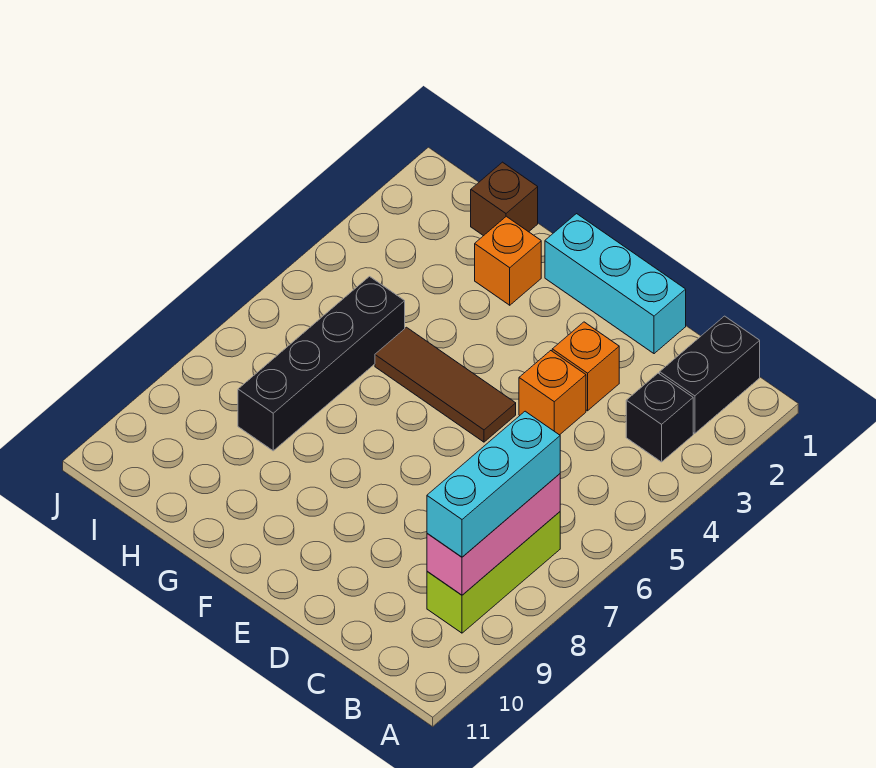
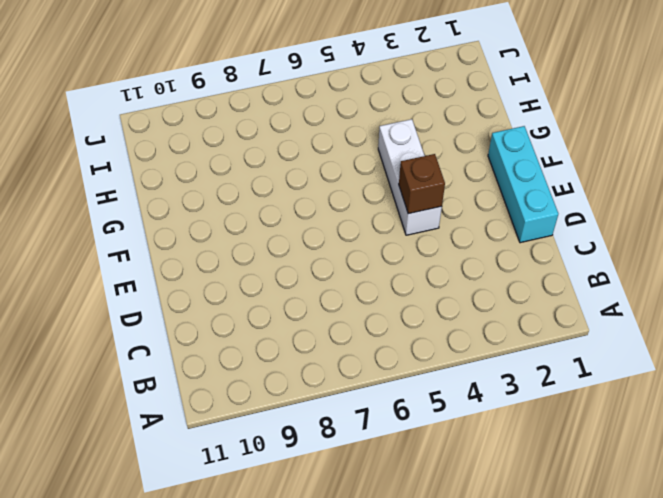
white brick E4:G4 level 1 -> none
brown brick E4 level 2 -> brown brick H1 level 1
none -> black brick B1:B2 level 1
none -> black brick B3 level 1
none -> lime brick B7:B9 level 1

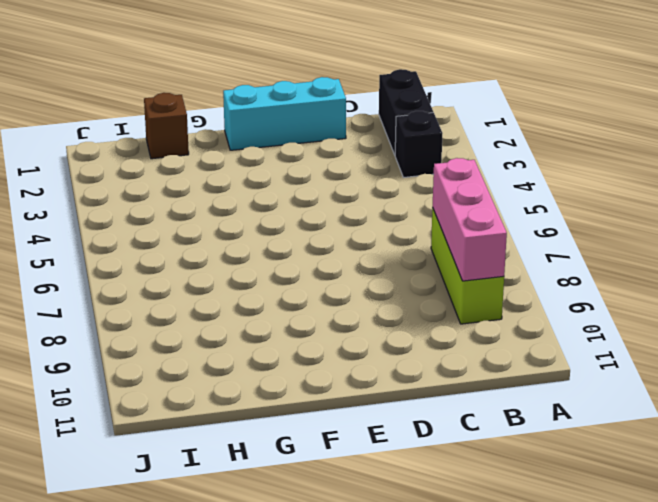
none -> orange brick D3 level 1
none -> orange brick D4 level 1
none -> brown tile E5:G5 level 1

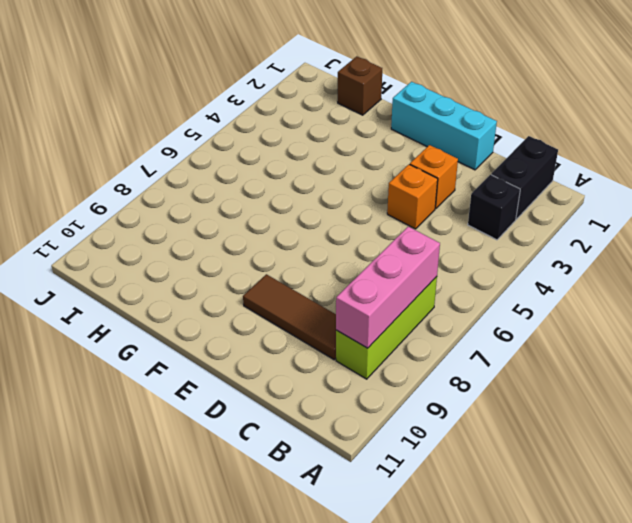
brown tile C9:E9 level 1 -> brown tile E5:G5 level 1
none -> orange brick G2 level 1
none -> black brick H5:H8 level 1
none -> cyan brick B7:B9 level 3

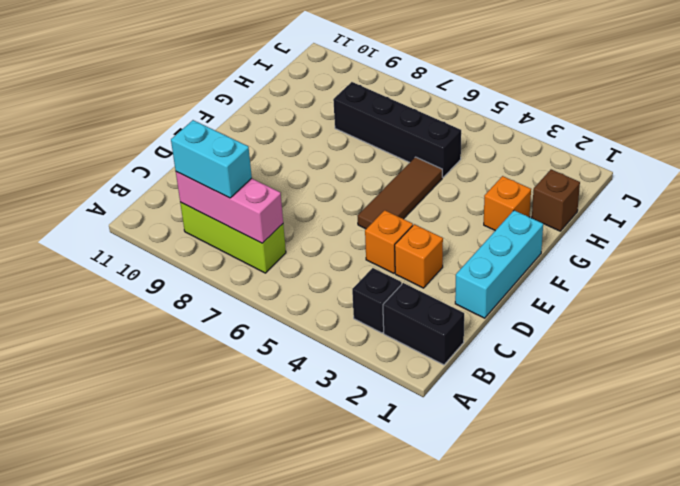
cyan brick B8:B9 level 3 -> cyan brick B7:B9 level 3

